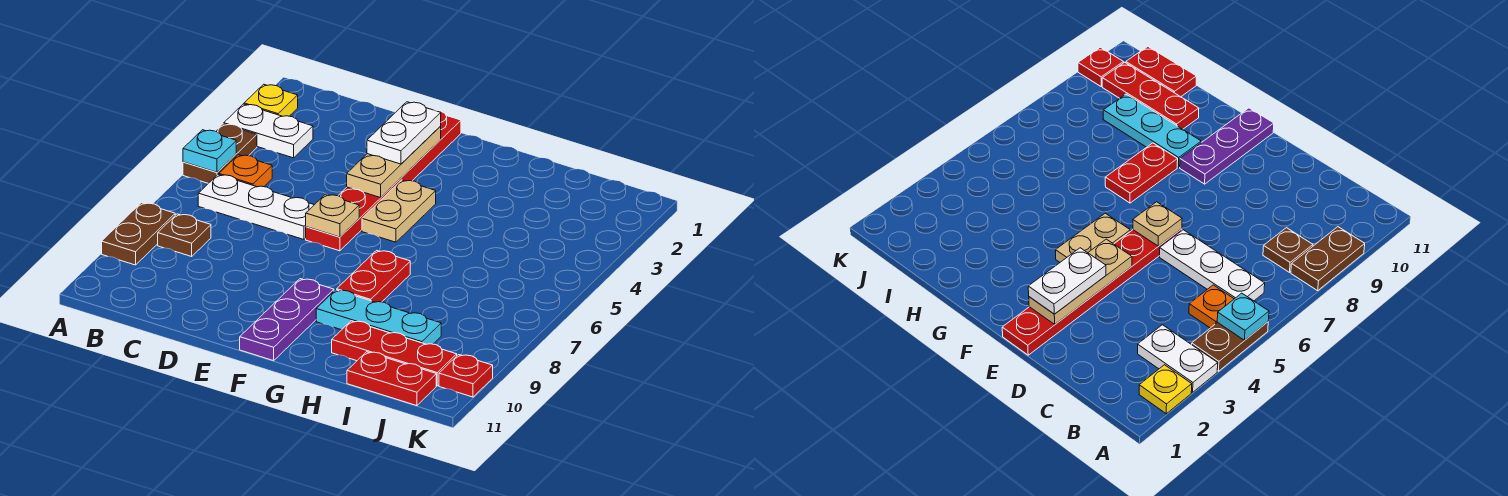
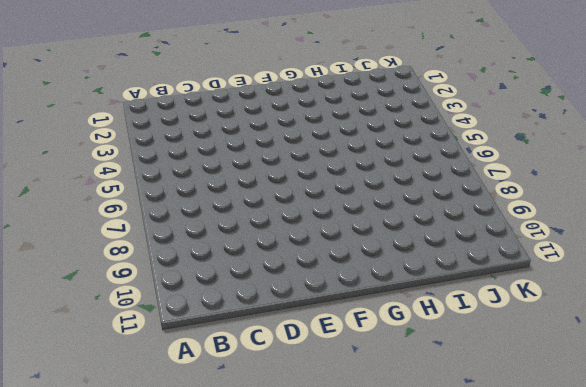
none -> yellow plate A2 level 1
none -> white plate A3:B3 level 1
none -> brown plate A4:A5 level 1

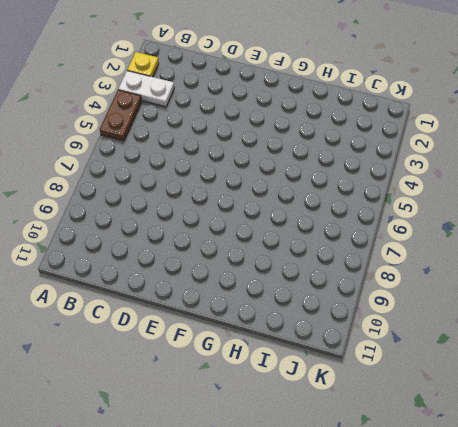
none -> brown plate A8:A9 level 1
none -> orange plate B5 level 1
none -> white plate B6:D6 level 1

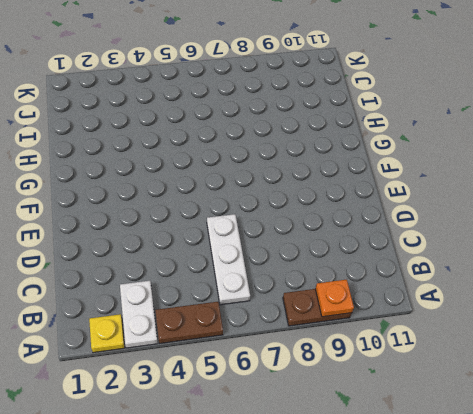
orange plate A9 level 2 -> orange plate B5 level 1
none -> brown plate B8 level 1
none -> red plate E1:E6 level 1
none -> tan plate F4:F5 level 1

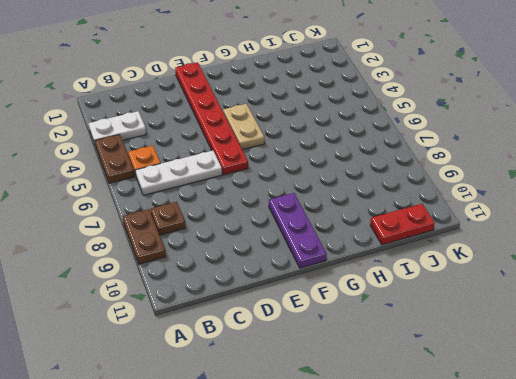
none -> yellow plate A2 level 1
none -> red plate G7:G8 level 1
none -> cyan plate G9:I9 level 1

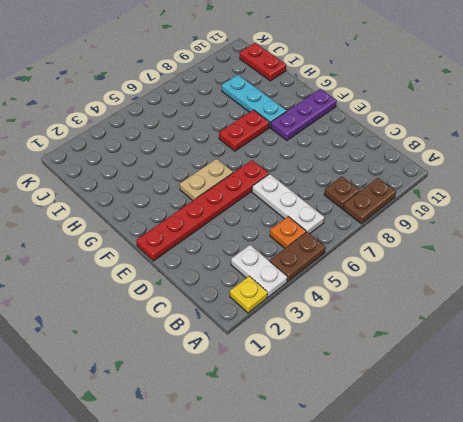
none -> red plate H10:J10 level 1
none -> red plate K10 level 1
none -> cyan plate A5 level 2

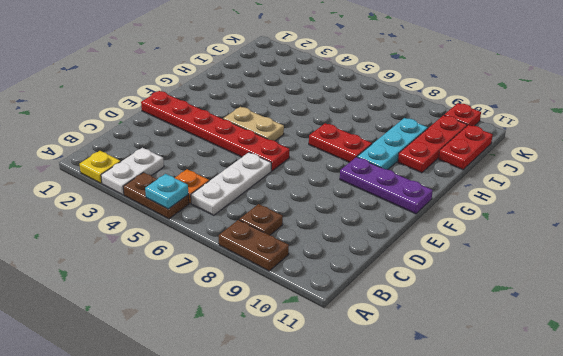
none -> tan plate E2:E4 level 2
none -> tan plate E6 level 2
none -> white plate E2:E3 level 3

